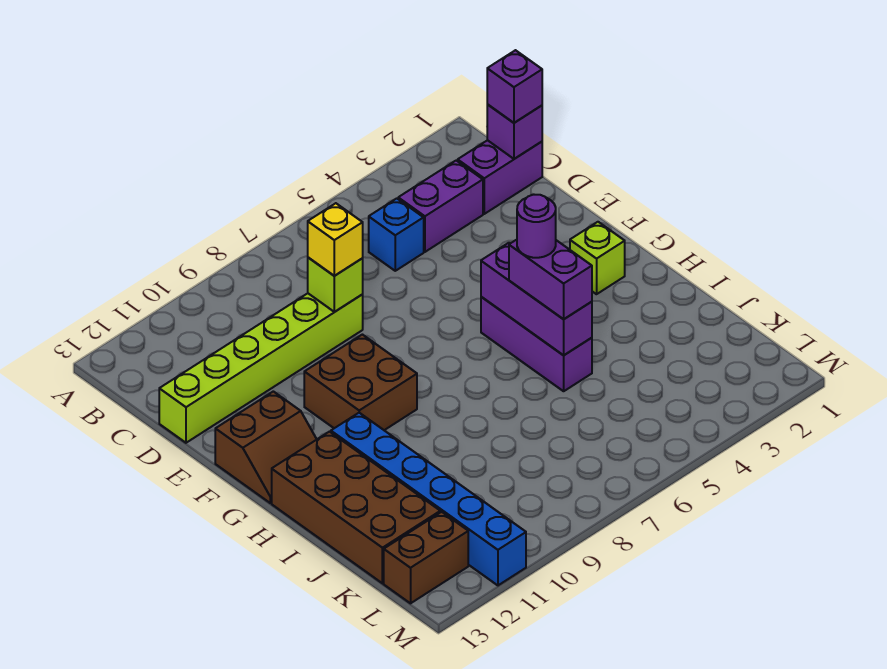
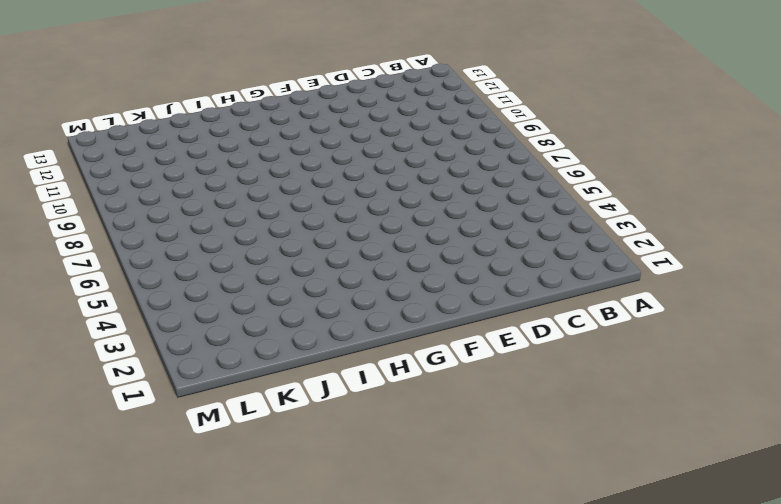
none -> purple brick C1:C2 level 1
none -> purple brick C3:C4 level 1
none -> blue brick C5 level 1

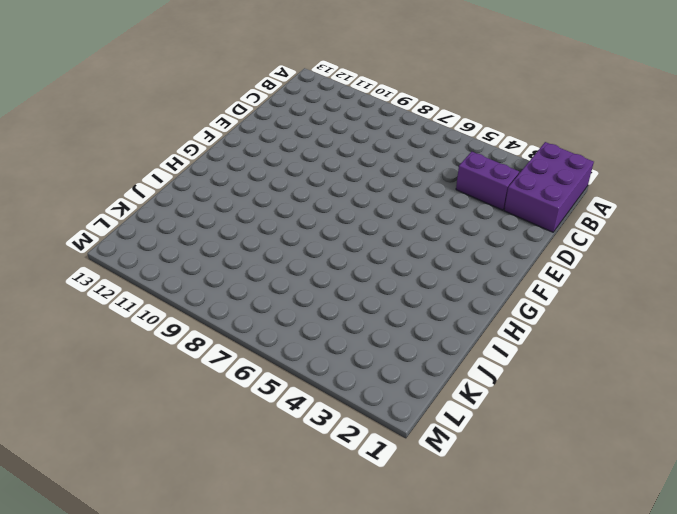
purple brick A1:C2 level 1 -> purple brick C1:C2 level 1
none -> blue brick C5 level 1
none -> lime brick D8:D13 level 1
none -> brown brick F9:G10 level 1

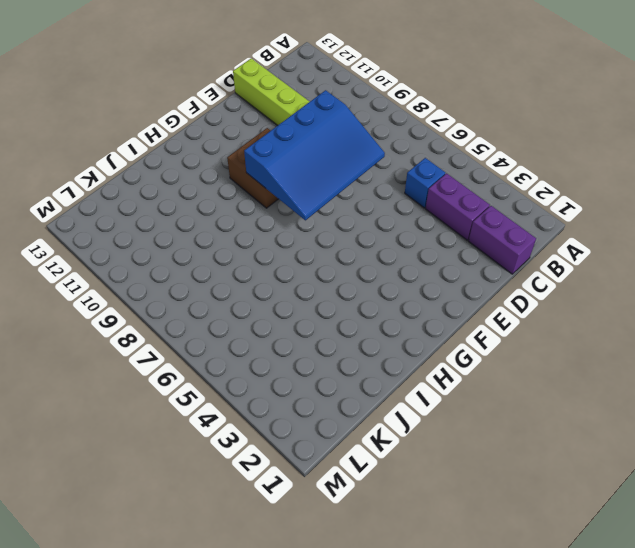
blue slope D7:G9 level 2 top 9 -> lime brick D8 level 2
none -> brown slope F12:G13 level 1 top F
none -> lime brick G2 level 1
none -> purple brick G5:I5 level 1

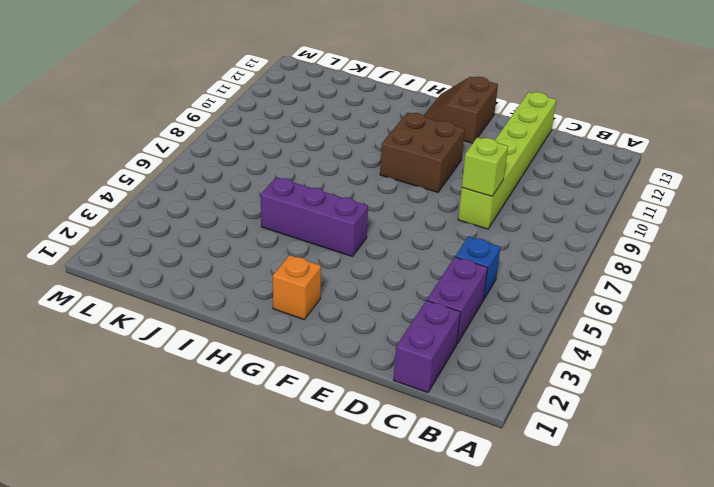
orange brick G2 level 1 -> lime brick G2 level 1
none -> blue brick H11:M11 level 1
none -> brown brick H12:K13 level 1
none -> brown brick L12:L13 level 1

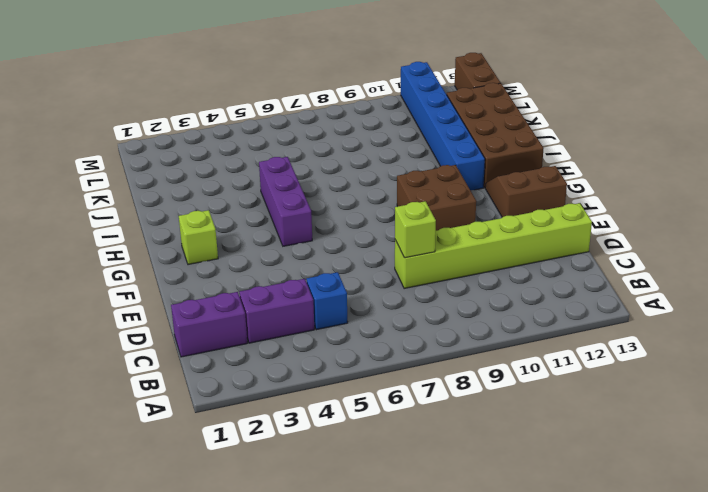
brown brick L13:M13 level 1 -> brown brick L12:L13 level 1
none -> purple brick C1 level 2
none -> purple brick G5:I5 level 2
none -> purple brick C1 level 3

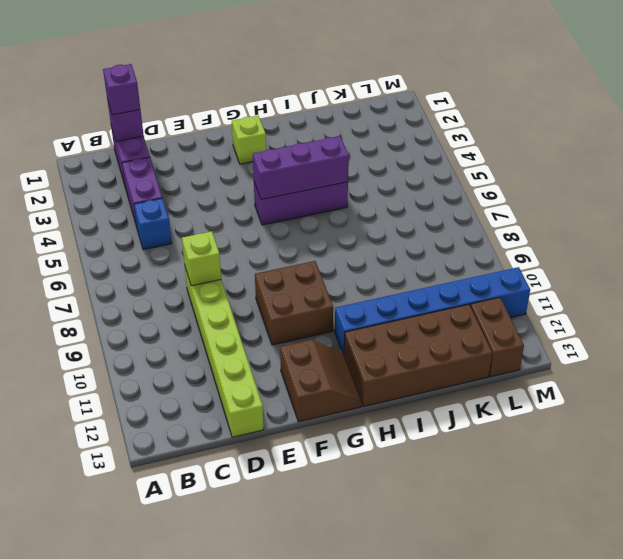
none -> yellow brick D8 level 3
none -> purple brick H5:I5 level 3
none -> purple round brick H5 level 4

